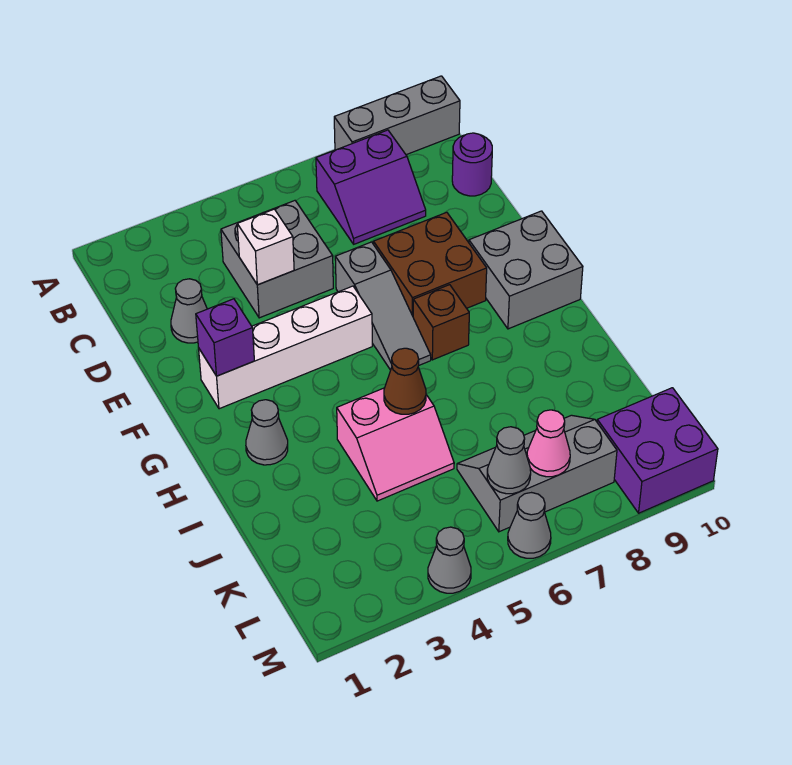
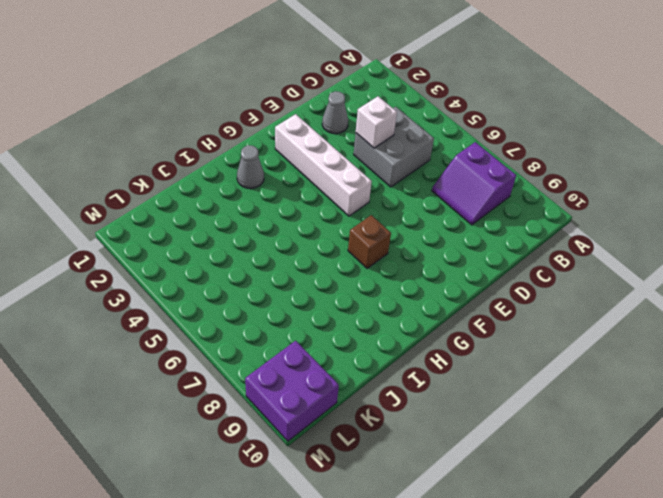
none -> grey brick A8:A10 level 1
none -> purple round brick C10 level 1
none -> grey slope E6:G6 level 1 top E

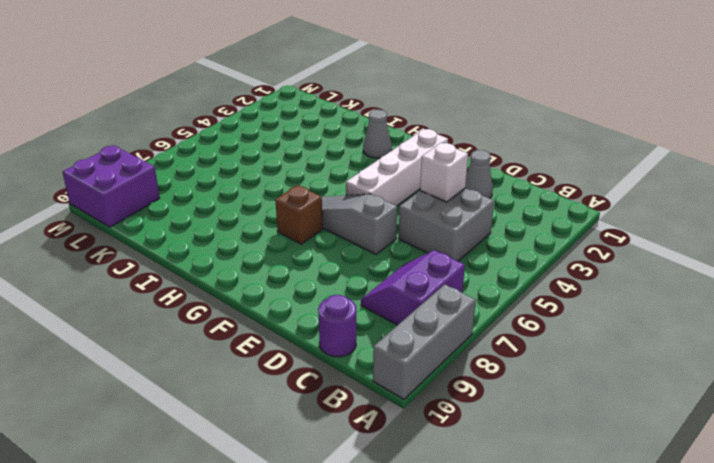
none -> brown brick E7:F8 level 1
none -> grey brick F9:G10 level 1
none -> pink slope I4:J5 level 1 top I

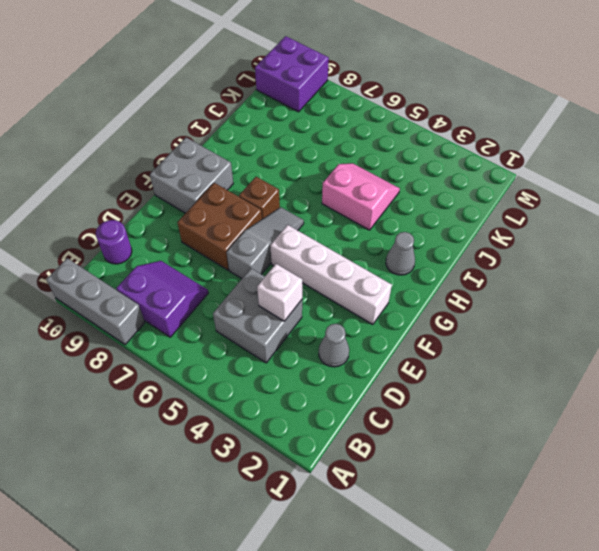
none -> grey slope K6:L8 level 1 top L
none -> grey cone M4 level 1
none -> grey cone M6 level 1

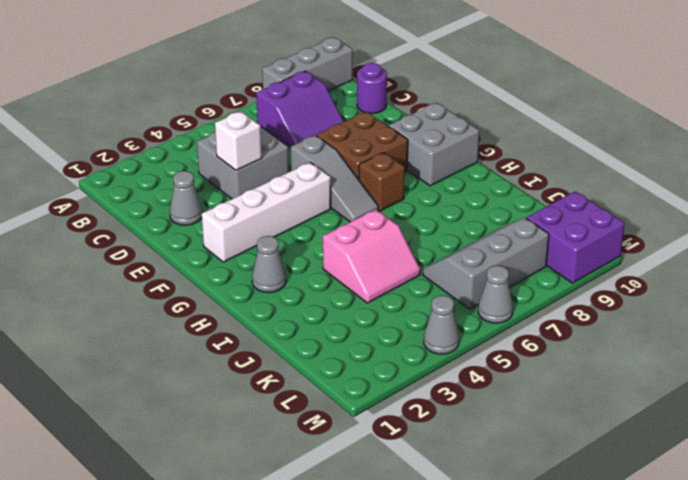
none -> purple brick F2 level 2
none -> brown cone I5 level 2
none -> grey cone L6 level 2

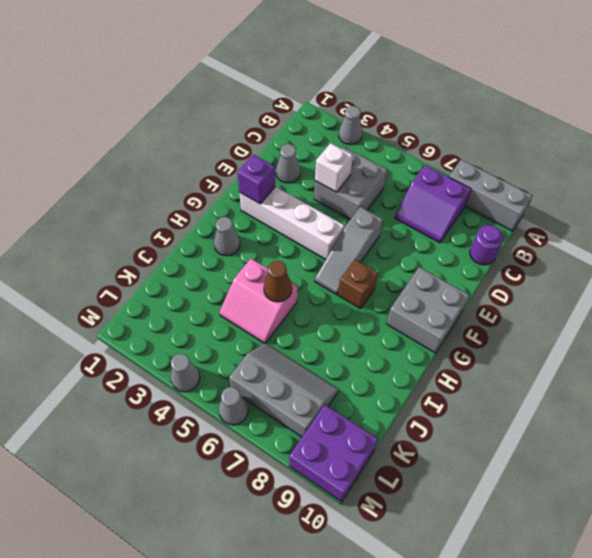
grey cone A3 level 1 -> grey cone L6 level 2
none -> brown brick E7:F8 level 1
none -> pink cone L7 level 2

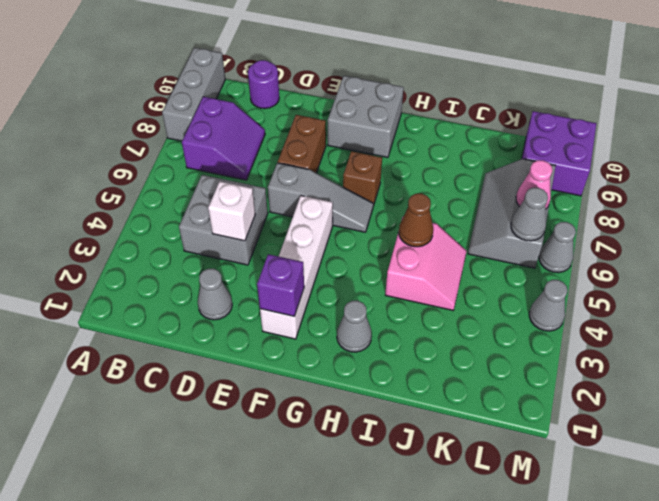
brown brick E7:E8 level 1 -> brown brick E7:F8 level 1

